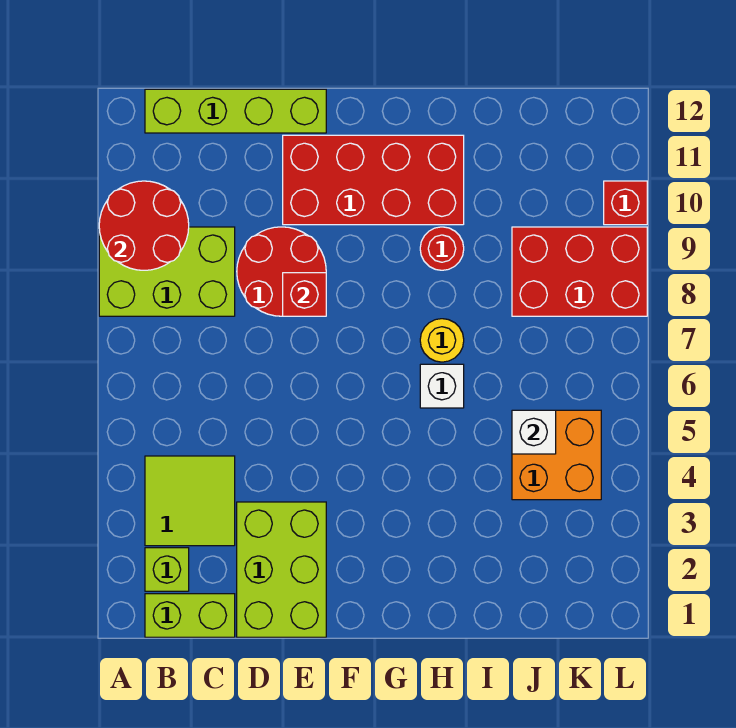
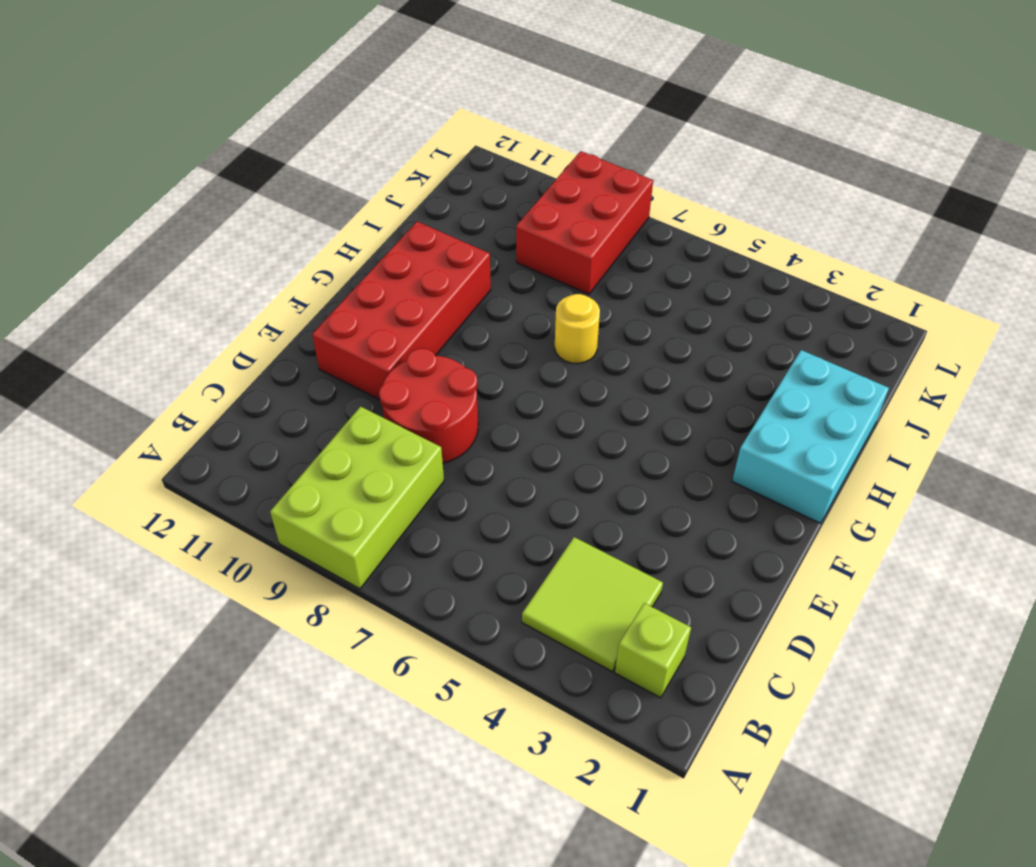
cyan brick G1:I2 level 1 -> none
none -> lime brick B1:C1 level 1
none -> lime brick B12:E12 level 1
none -> lime brick D1:E3 level 1

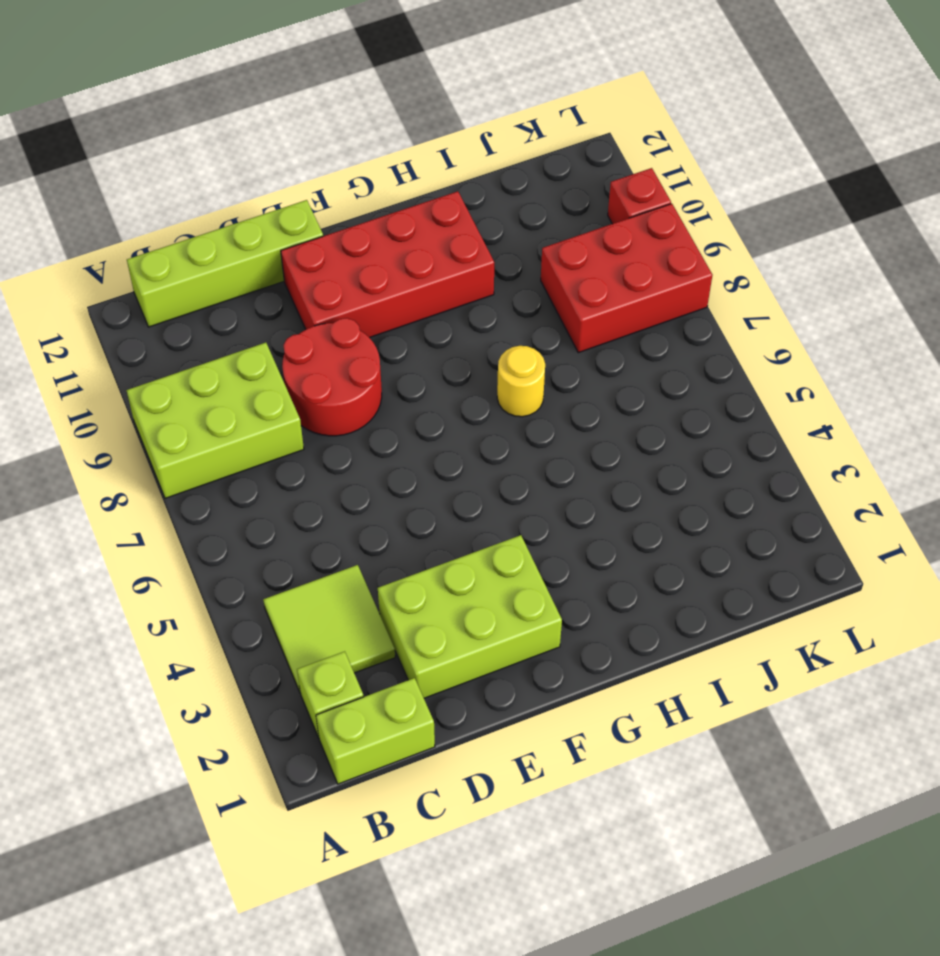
lime brick D2:F3 level 1 -> lime brick D1:E3 level 1
none -> white brick H6 level 1
none -> red round brick H9 level 1
none -> orange brick J4:K5 level 1

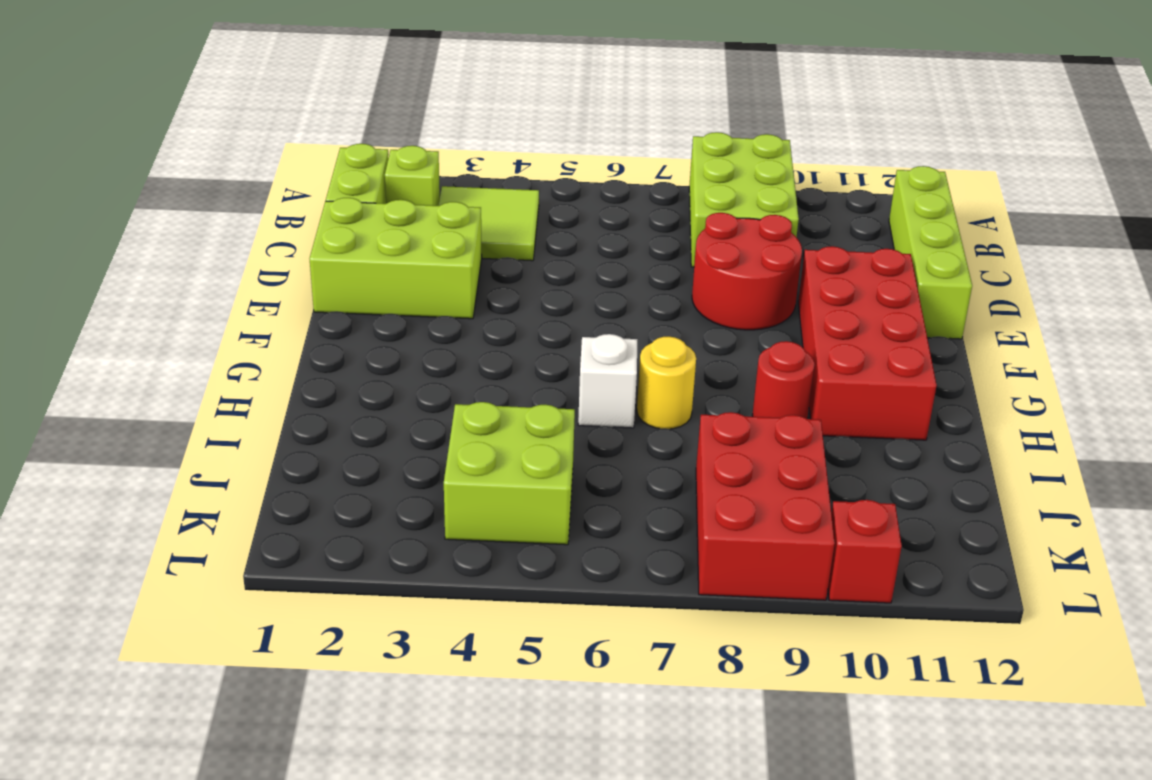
lime brick J4:K5 level 1 -> orange brick J4:K5 level 1
none -> red round brick A9:B10 level 2
none -> red brick E8 level 2
none -> white brick J5 level 2

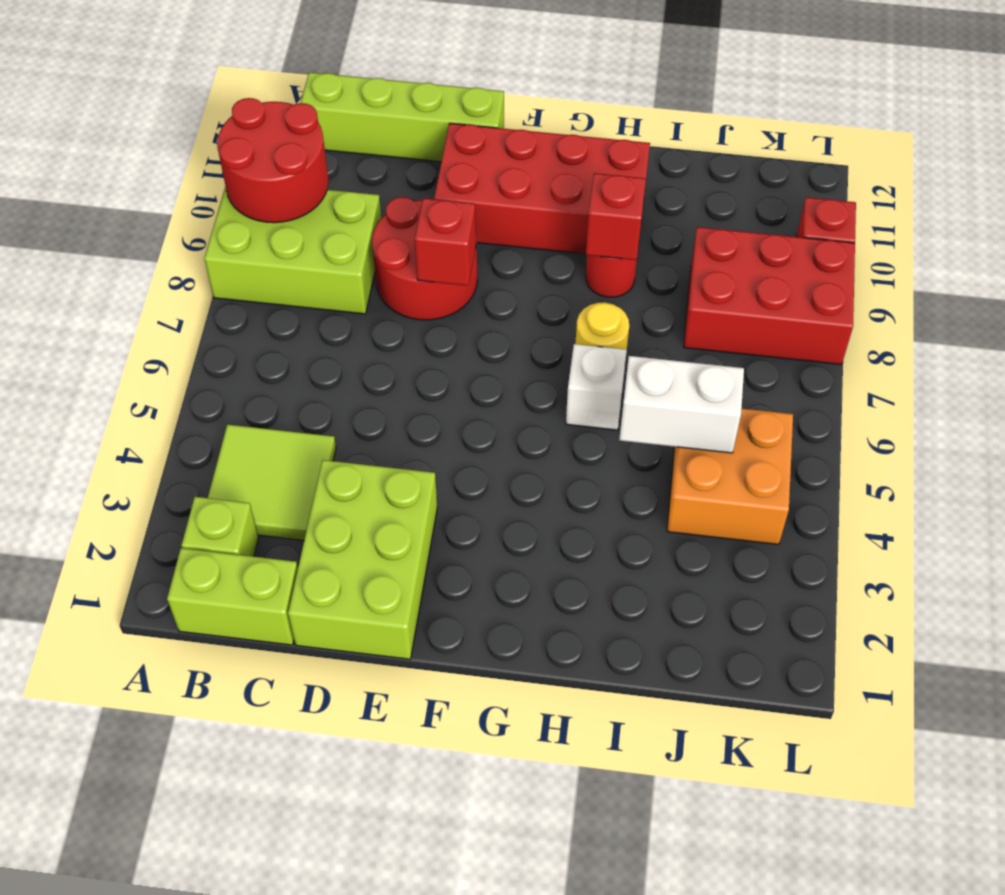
red brick H9 level 2 -> none
white brick I5:J5 level 2 -> white brick J5 level 2

